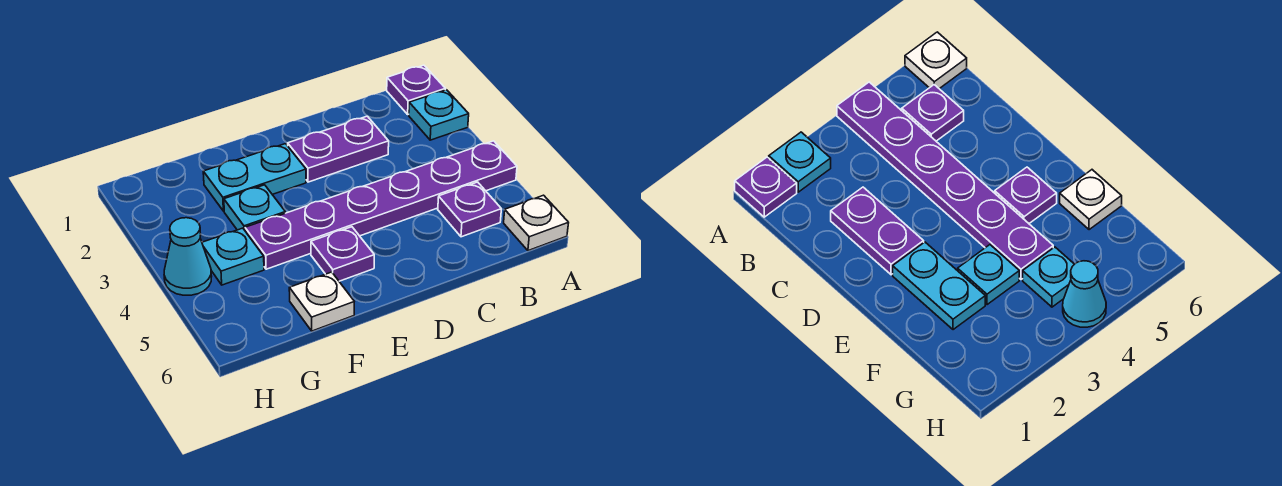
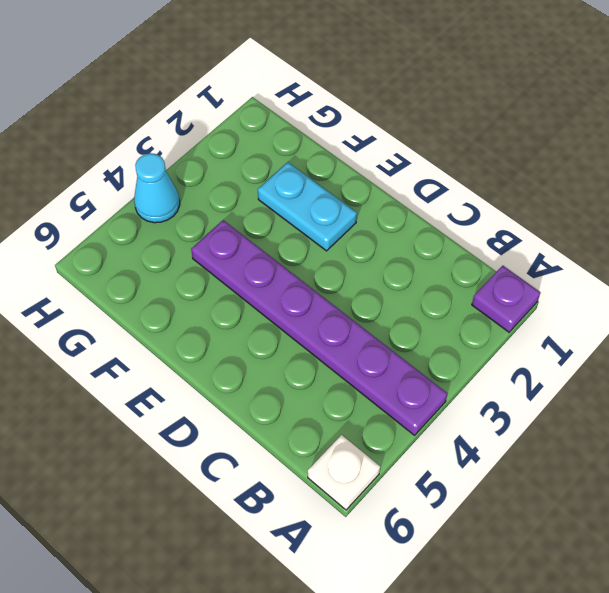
none -> cyan plate A2 level 1
none -> purple plate B5 level 1
none -> purple plate C2:D2 level 1

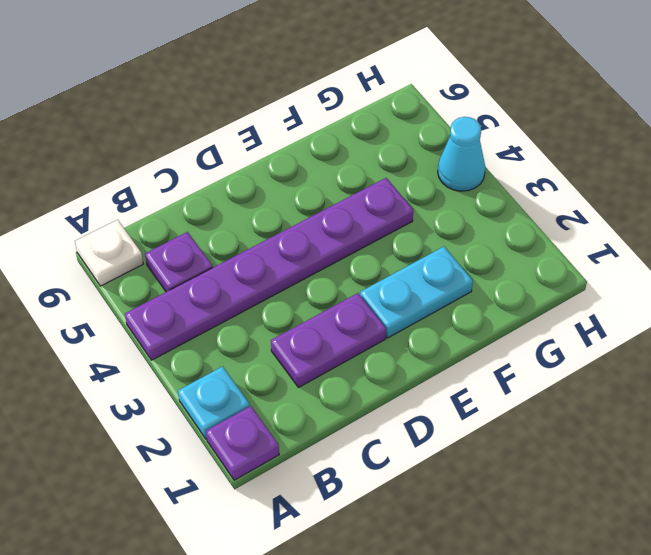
none -> purple plate E5 level 1
none -> cyan plate F3 level 1
none -> white plate F6 level 1

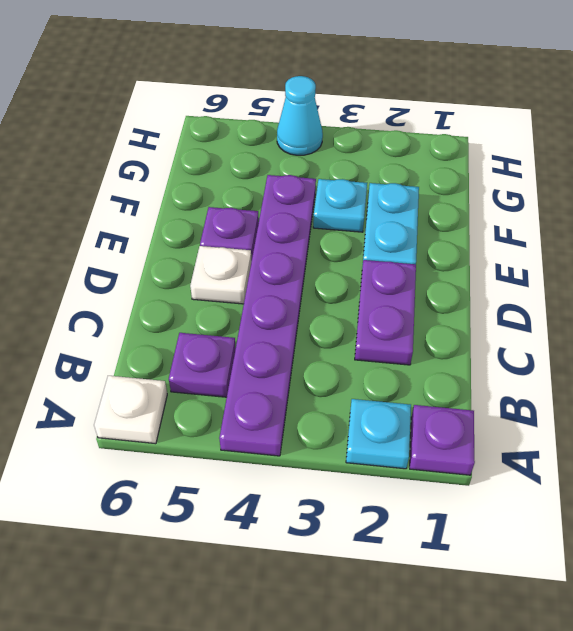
white plate D5 level 1 -> white plate F6 level 1
none -> cyan plate G4 level 1

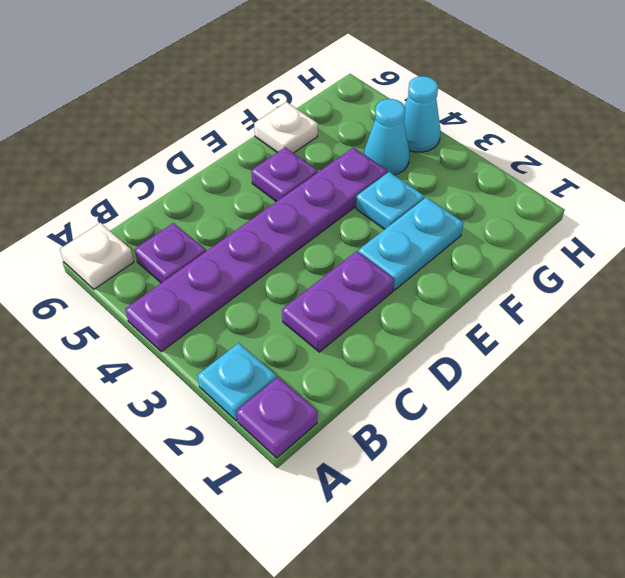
cyan cone G4 level 1 -> cyan plate G4 level 1

